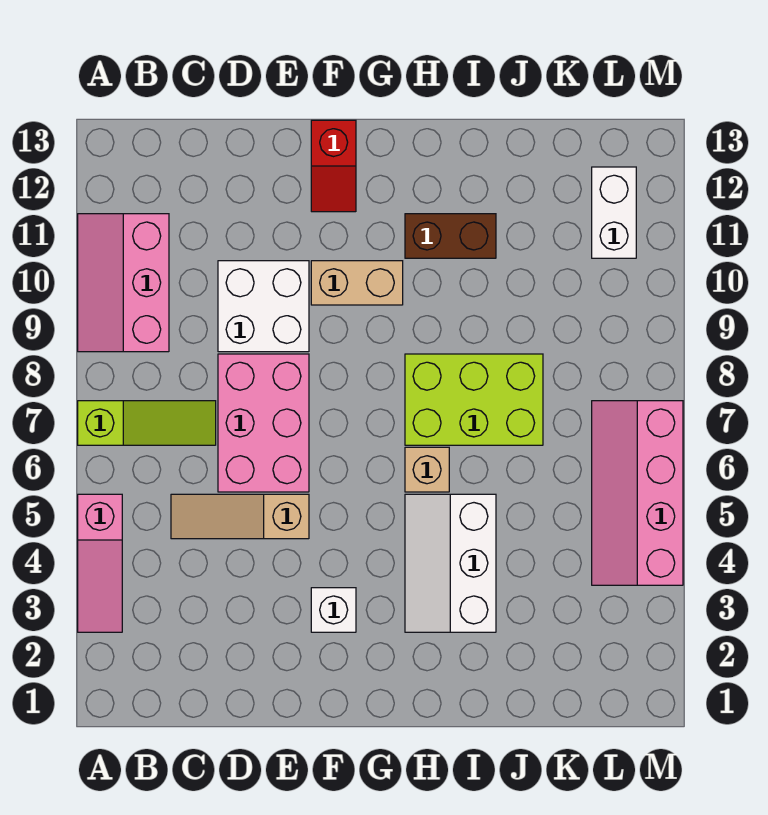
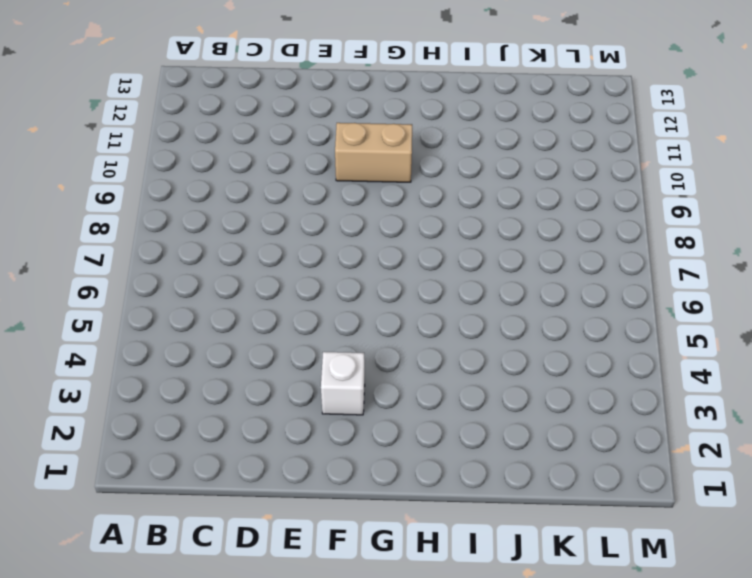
none -> pink slope A3:A5 level 1 top 5
none -> lime slope A7:C7 level 1 top A
none -> pink slope A9:B11 level 1 top B

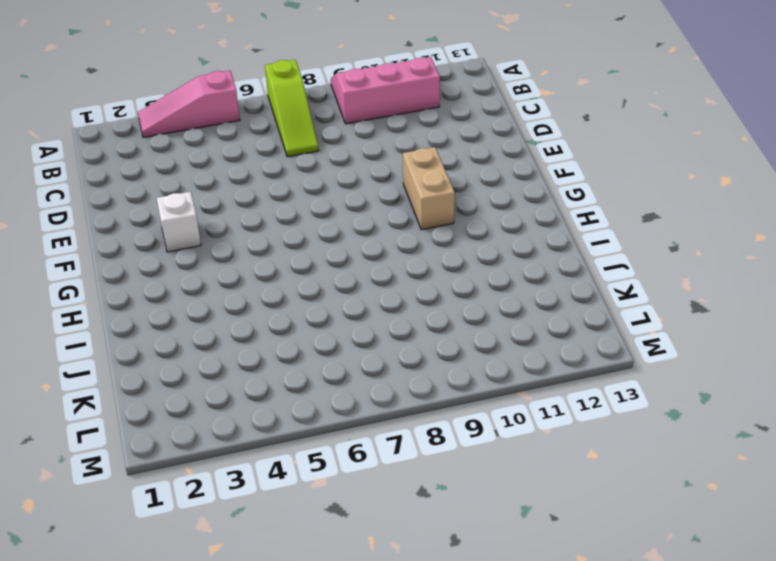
none -> tan slope C5:E5 level 1 top E
none -> pink brick D6:E8 level 1
none -> white brick D9:E10 level 1

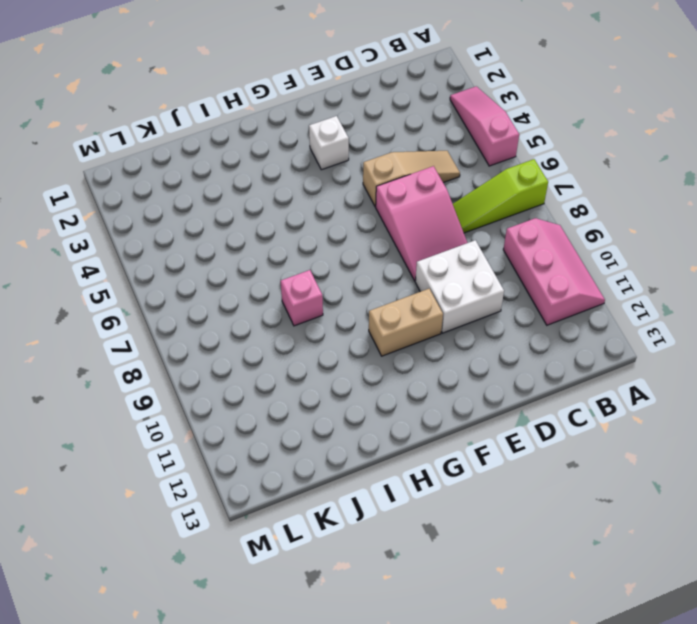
pink slope D6:E8 level 1 top 6 -> pink brick D6:E8 level 1
pink brick I8 level 1 -> lime brick H7:J8 level 1
none -> red slope F12:F13 level 1 top 13
none -> white slope H3:I5 level 1 top I
none -> tan brick H6 level 1

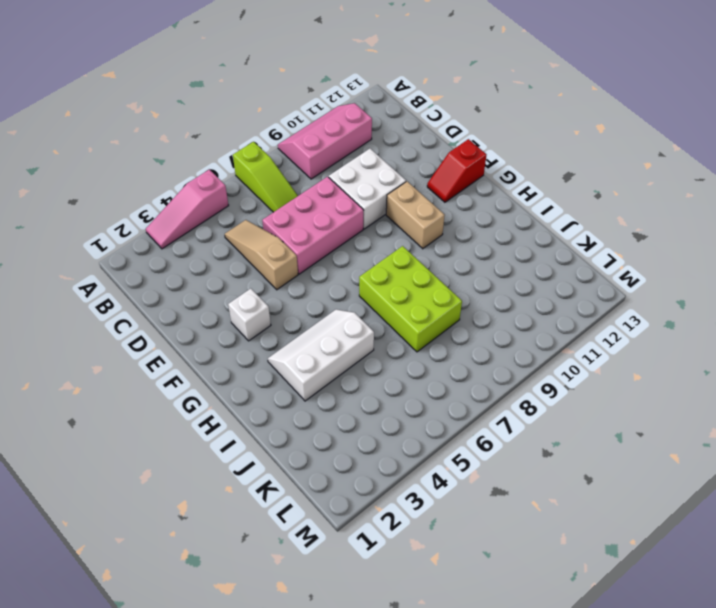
none -> tan brick H6 level 1
none -> brown brick H11:I11 level 1
none -> pink slope L4:M7 level 1 top M

